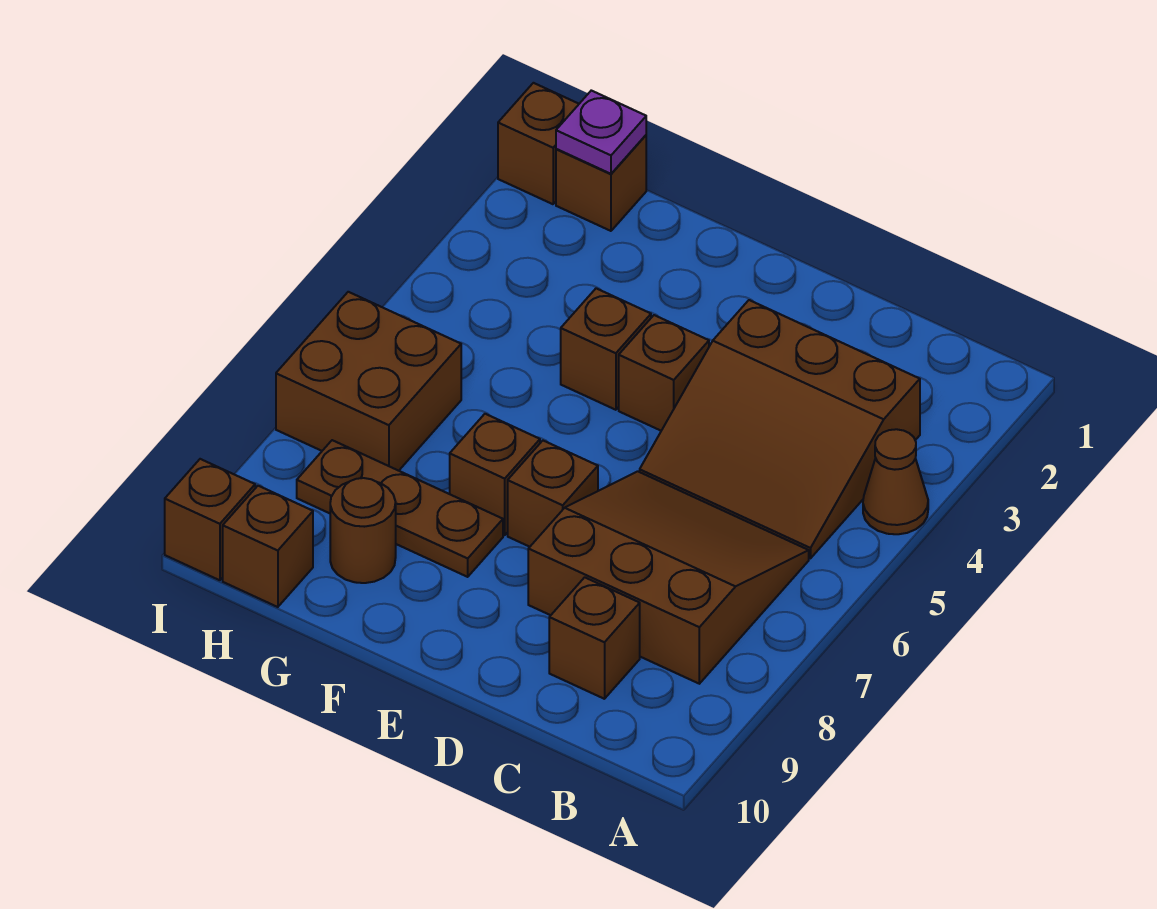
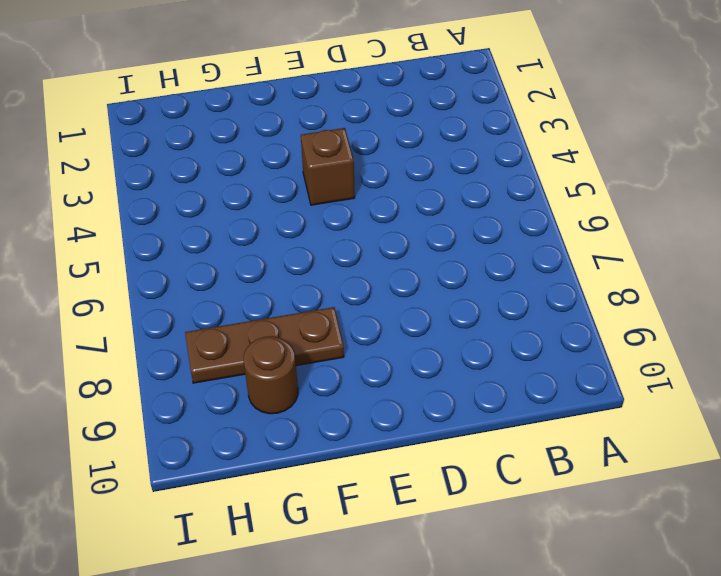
none -> brown cone A4 level 1
none -> brown slope B3:D5 level 1 top 3
none -> brown slope B6:D8 level 1 top 8

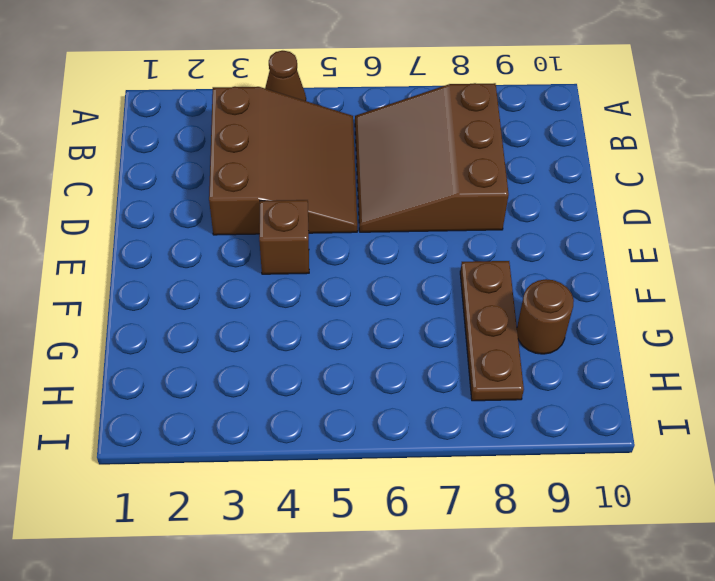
none -> brown brick C9 level 1
none -> brown brick E7 level 1
none -> brown brick F4 level 1

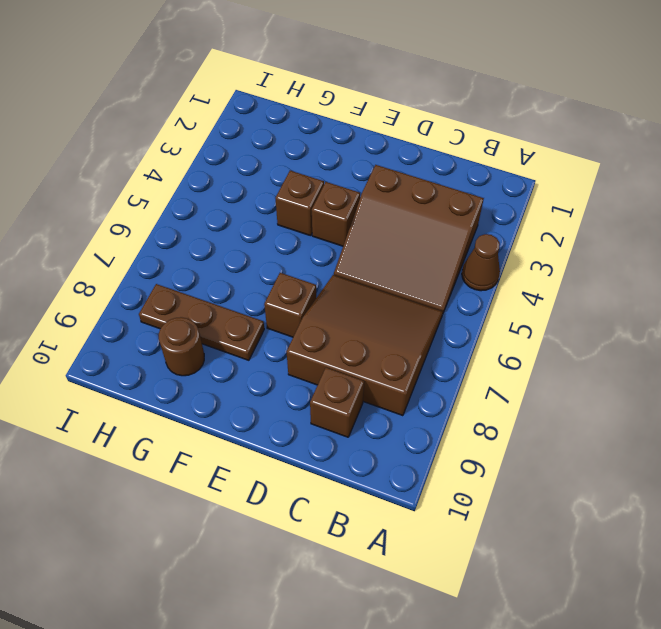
none -> brown brick F7 level 1
none -> brown brick H1 level 1
none -> brown brick H6:I7 level 1

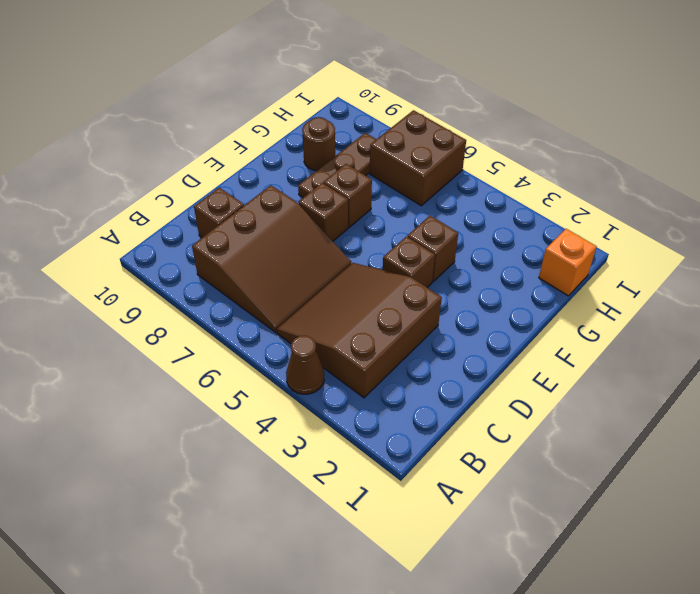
orange brick H1 level 1 -> brown brick H1 level 1
none -> brown brick H10 level 1
none -> brown brick I1 level 1
none -> brown brick I10 level 1

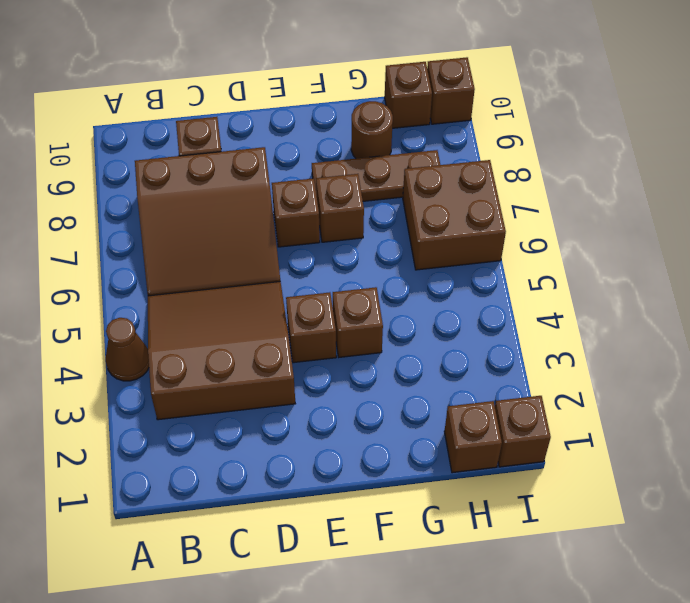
none -> purple plate H1 level 2

